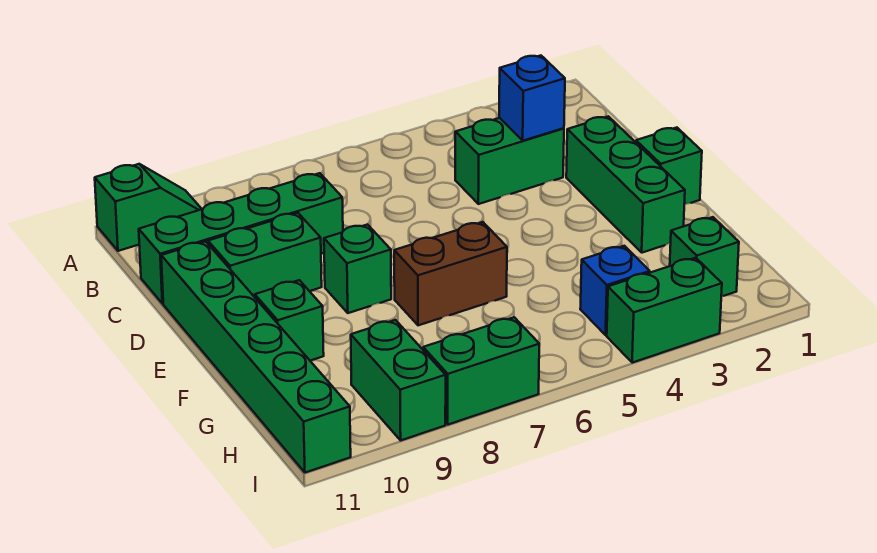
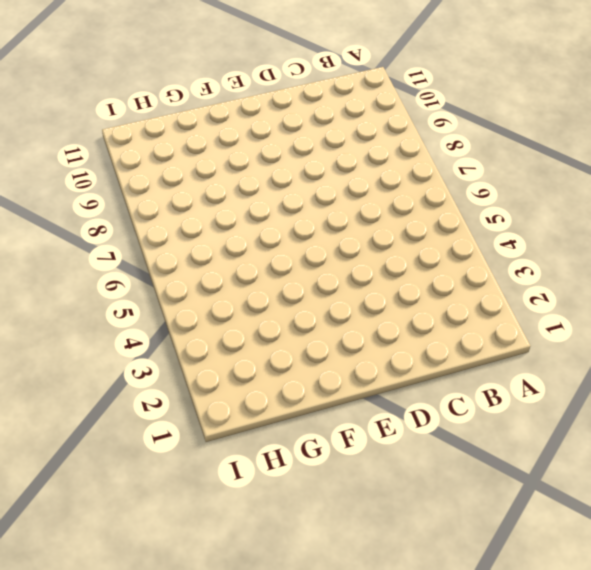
none -> green slope A10:A11 level 1 top 11
none -> green brick C3:C4 level 1
none -> green brick C8:C11 level 1

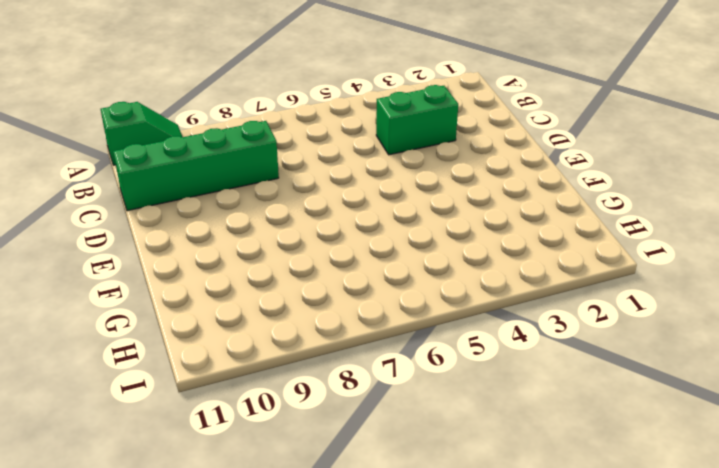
none -> green brick D2:F2 level 1
none -> green brick D9:D10 level 1
none -> green brick D11:I11 level 1

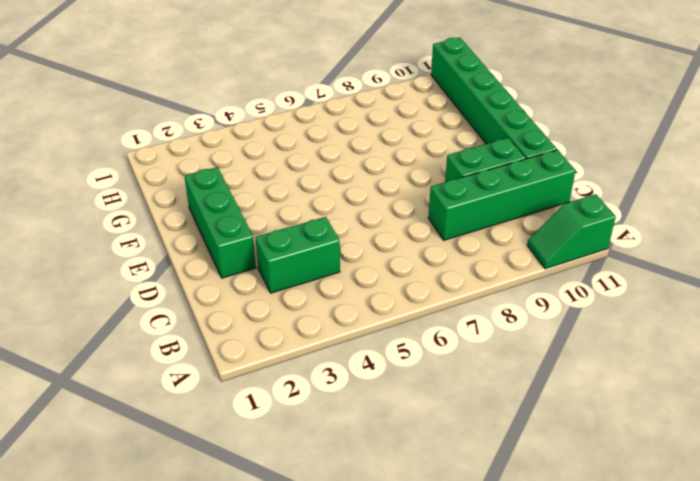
none -> green brick E1 level 1
none -> green brick E8 level 1
none -> brown brick F6:F7 level 1

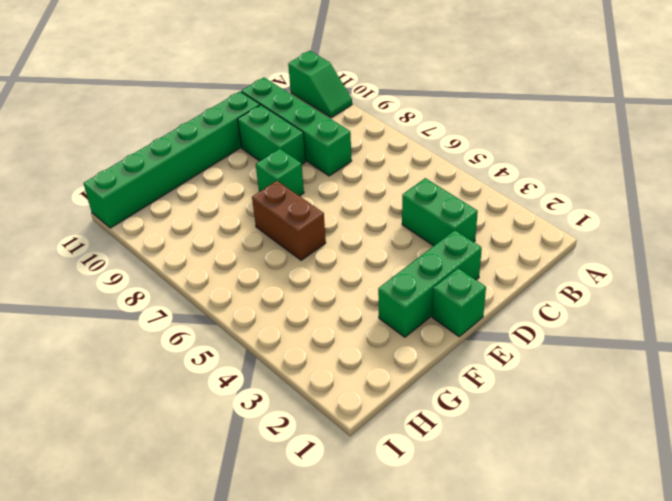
none -> green brick F10 level 1
none -> green brick H2 level 1
none -> blue brick H4 level 1

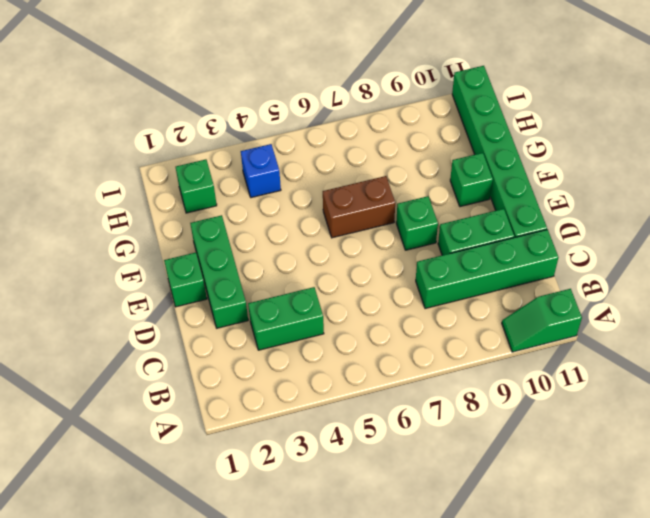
none -> green brick H9:I9 level 1
none -> green brick I3:I4 level 1
none -> green brick I7:I8 level 1

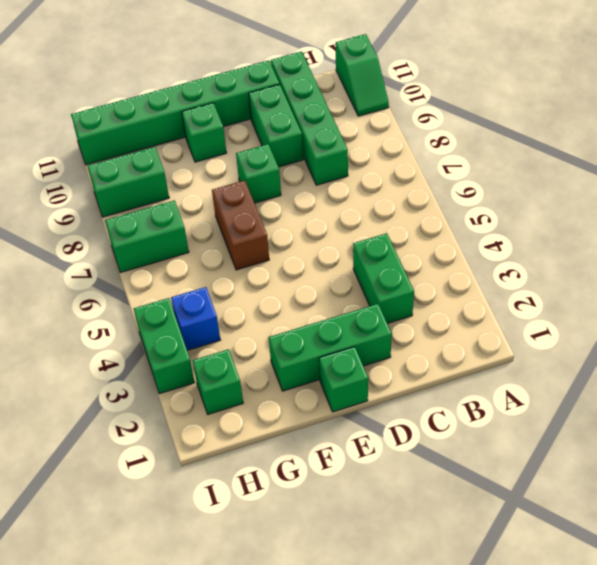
green brick H7:I7 level 1 -> green brick I7:I8 level 1
none -> blue brick C3 level 2

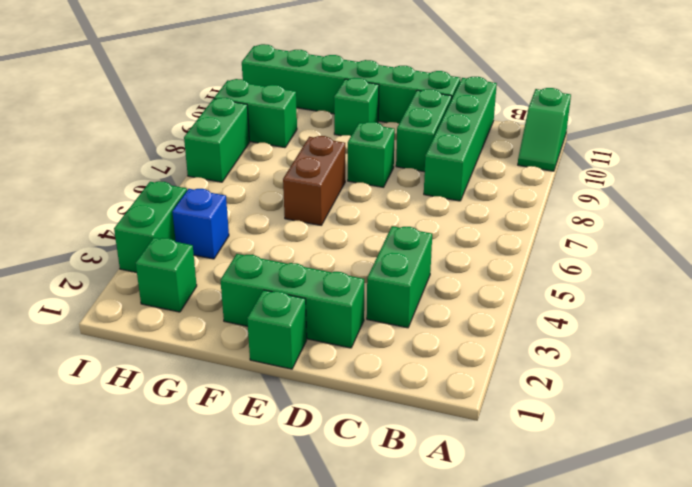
none -> blue brick C3 level 2

